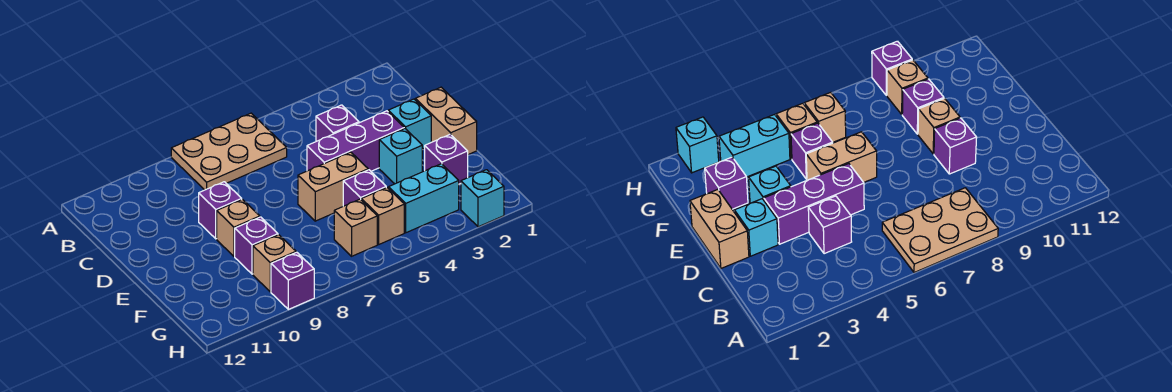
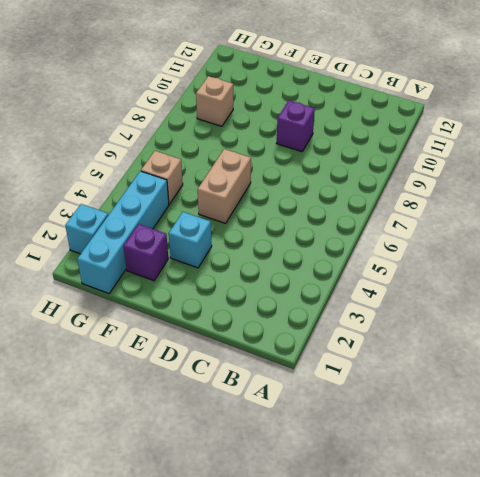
cyan brick G1:G4 level 1 -> cyan brick G3:G4 level 1
none -> tan plate A6:B8 level 1
none -> purple brick C4 level 1
none -> tan brick D1:E1 level 1

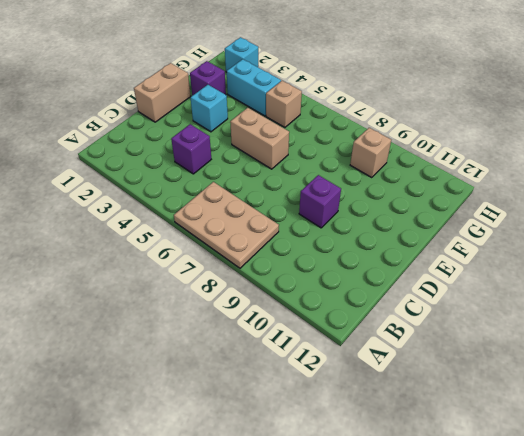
none -> cyan brick D2 level 1
none -> purple brick D3:D5 level 1
none -> tan brick E9 level 1

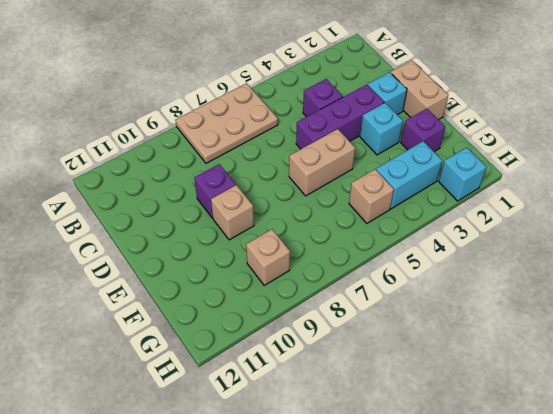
none -> purple brick F5 level 1
none -> purple brick F9 level 1
none -> tan brick G6 level 1

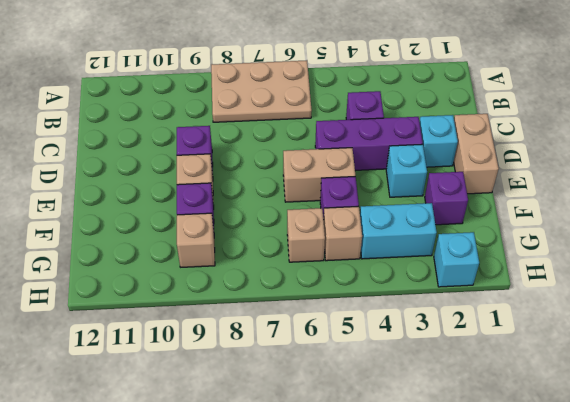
none -> purple brick H9 level 1

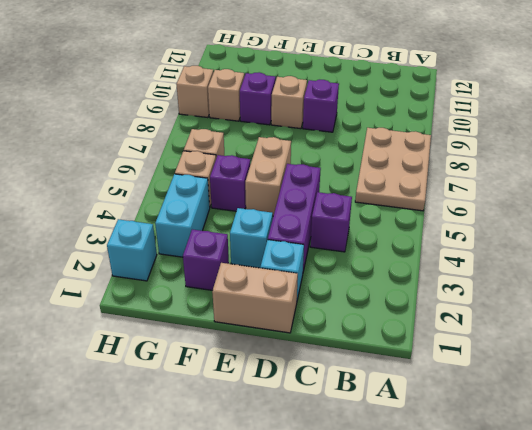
tan brick H9 level 1 -> purple brick H9 level 1

